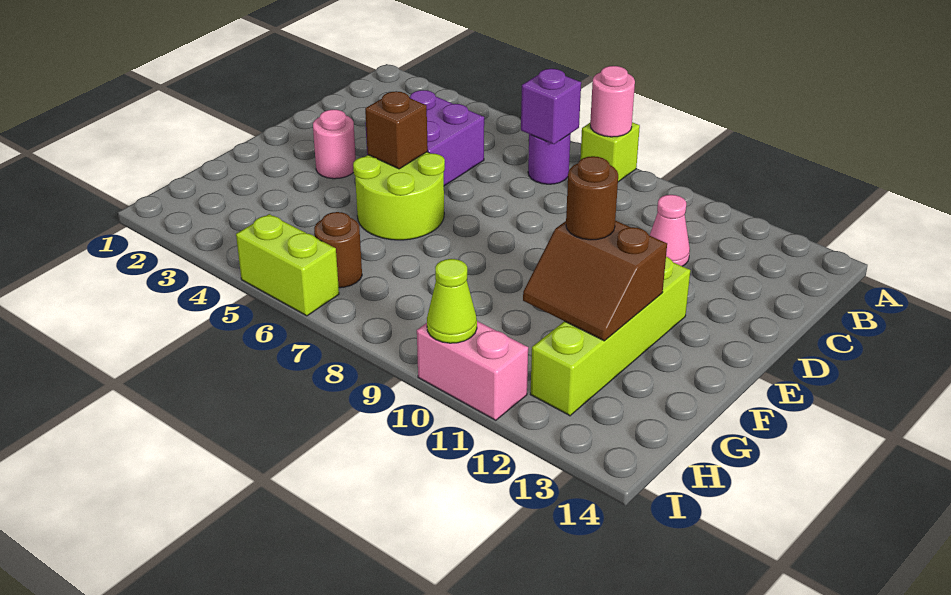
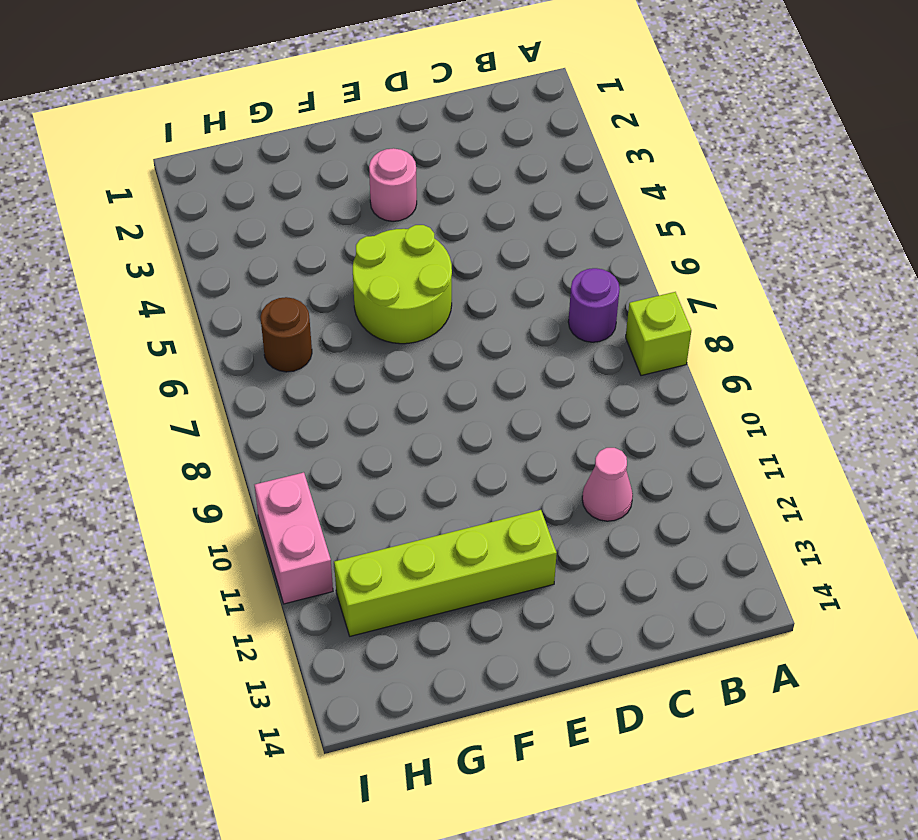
none -> purple brick C4:D5 level 1
none -> lime brick I5:I6 level 1
none -> pink round brick A8 level 2

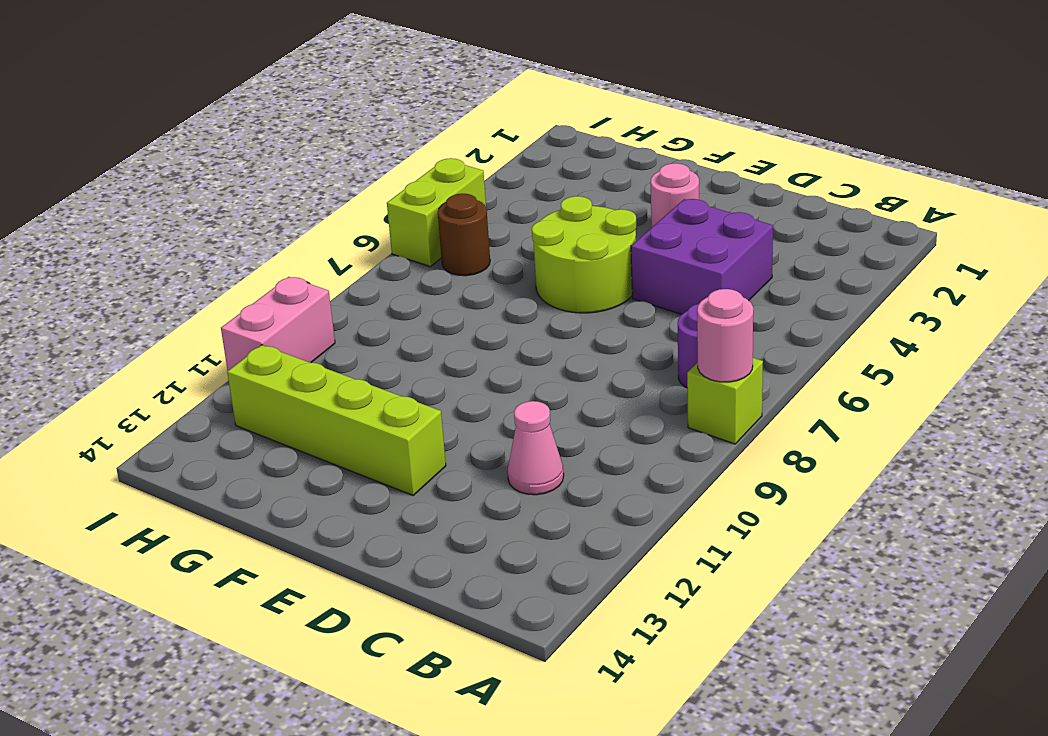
none -> purple brick B7 level 2
none -> brown brick E5 level 2
none -> brown slope F11:G12 level 2 top F

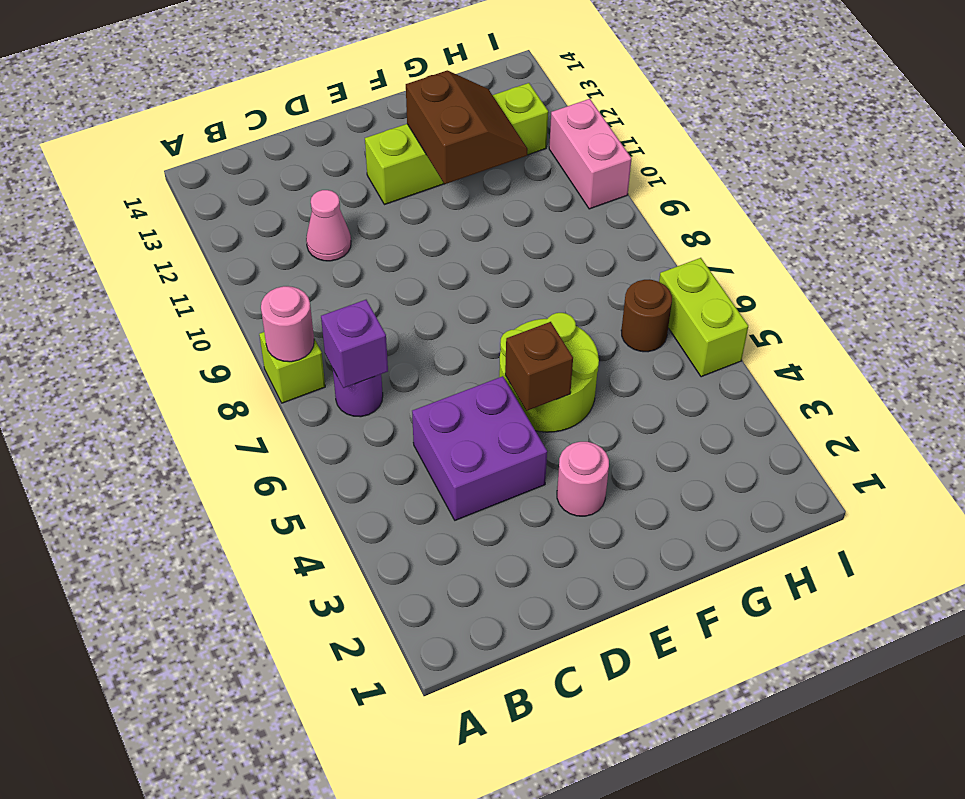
none -> lime cone I10 level 2
none -> brown round brick F11 level 3

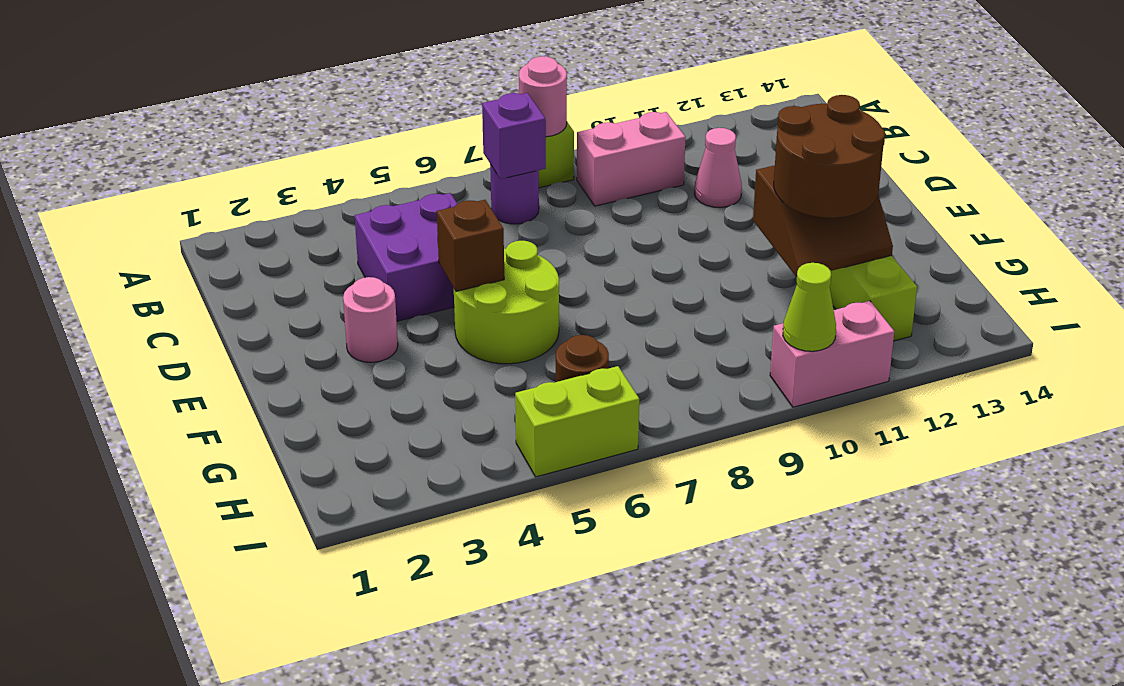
pink brick B9:B10 level 1 -> none
brown round brick F11:G12 level 3 -> brown round brick F11 level 3

